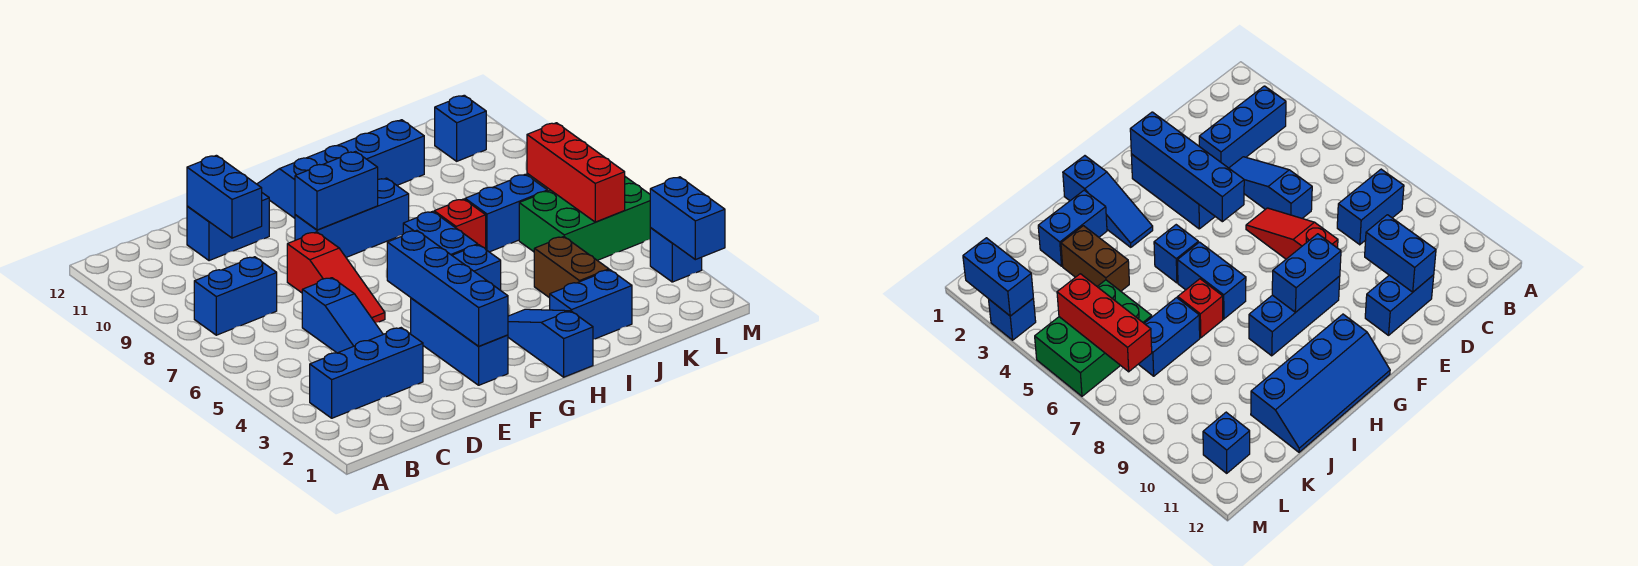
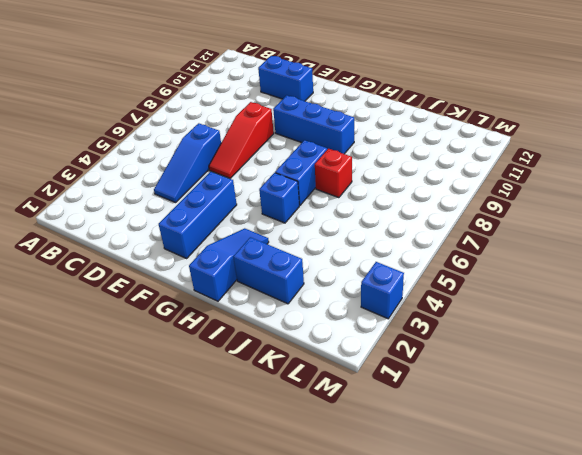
none -> blue brick B3:D3 level 1
none -> blue brick B8:C8 level 1
none -> blue slope G11:J12 level 1 top 11

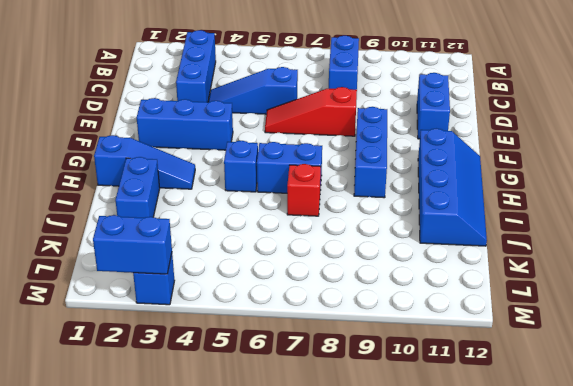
none -> brown brick J3:J4 level 1
none -> blue brick J7:K7 level 1
none -> green brick K5:M6 level 1

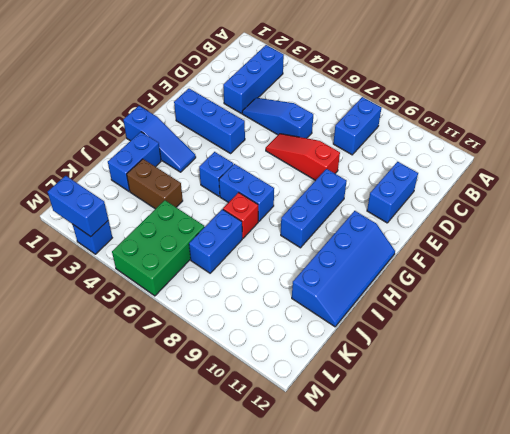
none -> blue brick L11 level 1
none -> blue brick D10:D11 level 2
none -> blue brick F2:F5 level 2

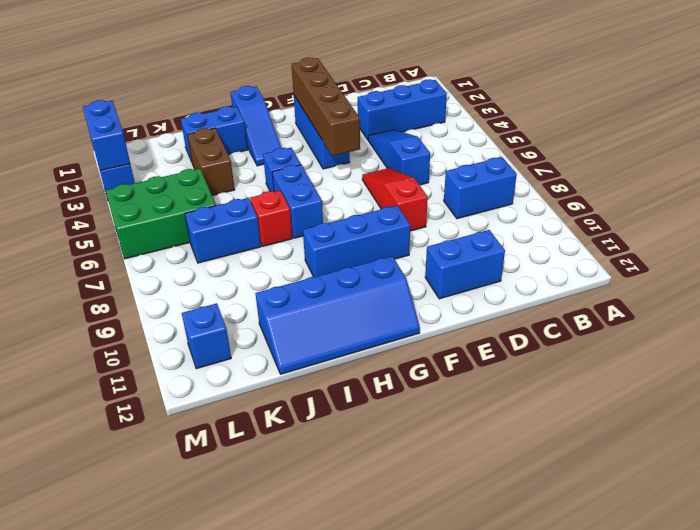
brown brick F2:F5 level 2 -> blue brick F2:F5 level 2
none -> blue brick D10:D11 level 2
none -> blue brick F9:G9 level 2
none -> red brick L5:L7 level 2

